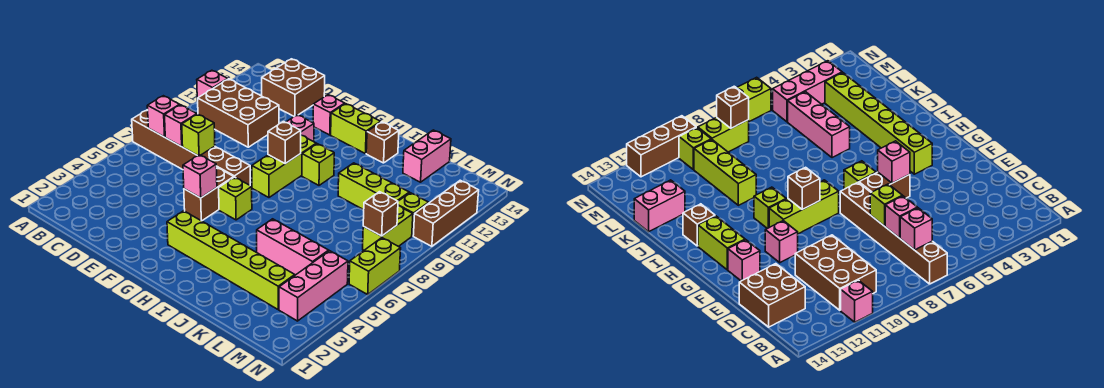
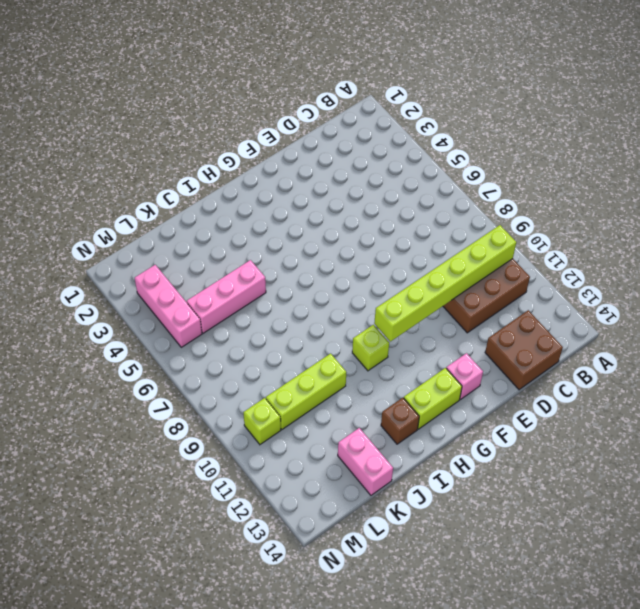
lime brick B10:G10 level 2 -> lime brick G3:L3 level 1
none -> brown brick A7:F7 level 1
none -> pink brick A11 level 1
none -> brown brick F5:F6 level 1

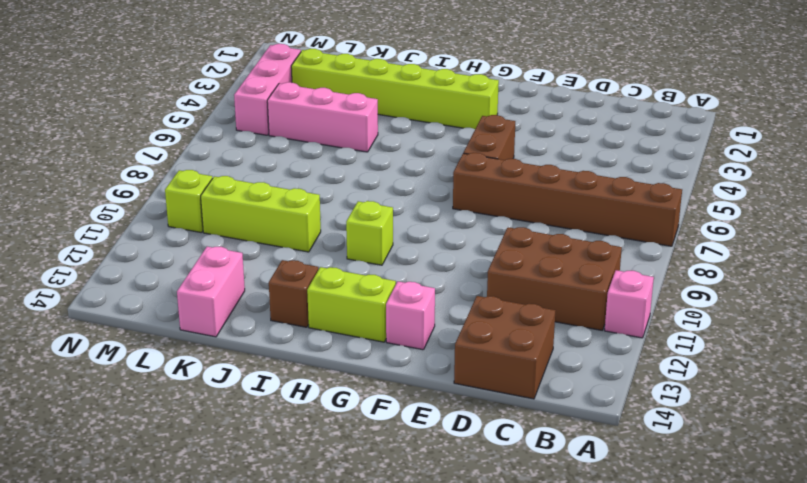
none -> pink brick F11 level 1
none -> lime brick G6 level 1
none -> lime brick G8:G10 level 1

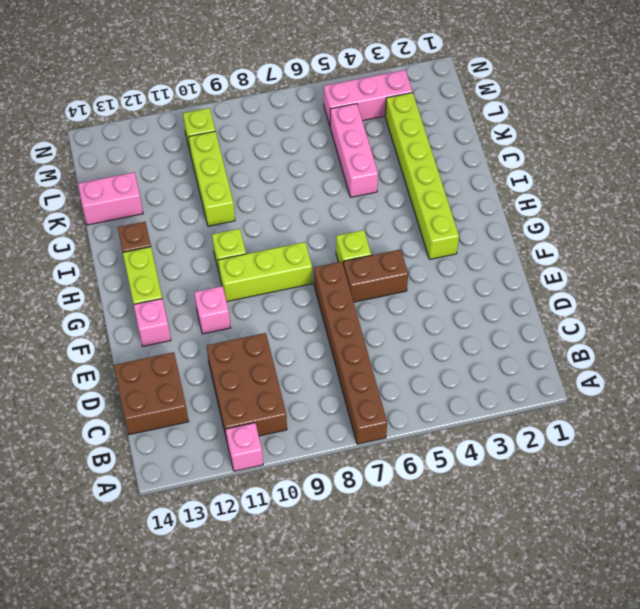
none -> lime brick M8:M9 level 1
none -> lime brick N6:N7 level 1
none -> brown brick N10:N12 level 1

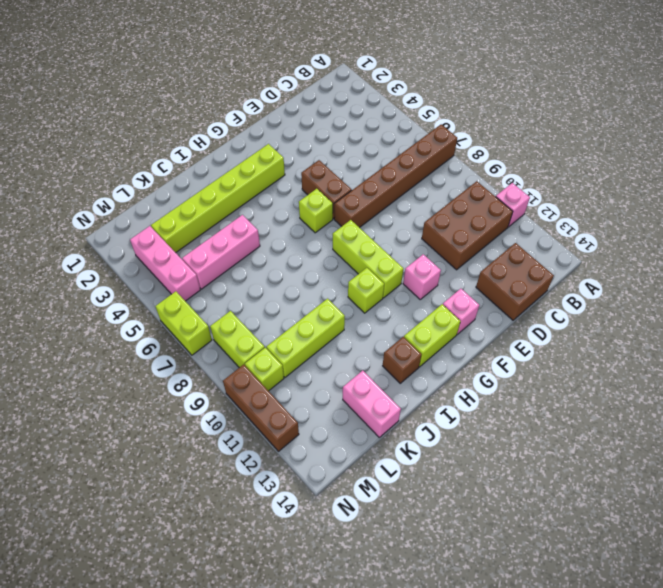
none -> pink brick B7 level 2
none -> pink brick C7 level 2
none -> lime brick D7 level 2

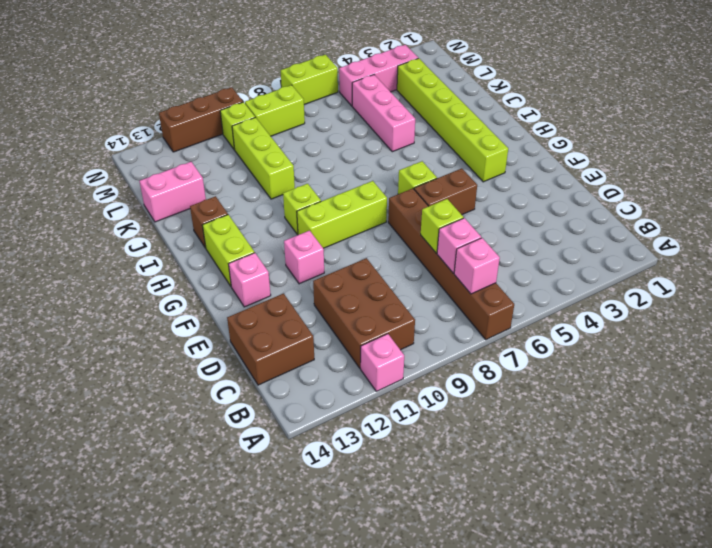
none -> pink brick F5 level 2
none -> brown brick G9 level 2
none -> brown brick M8 level 2

